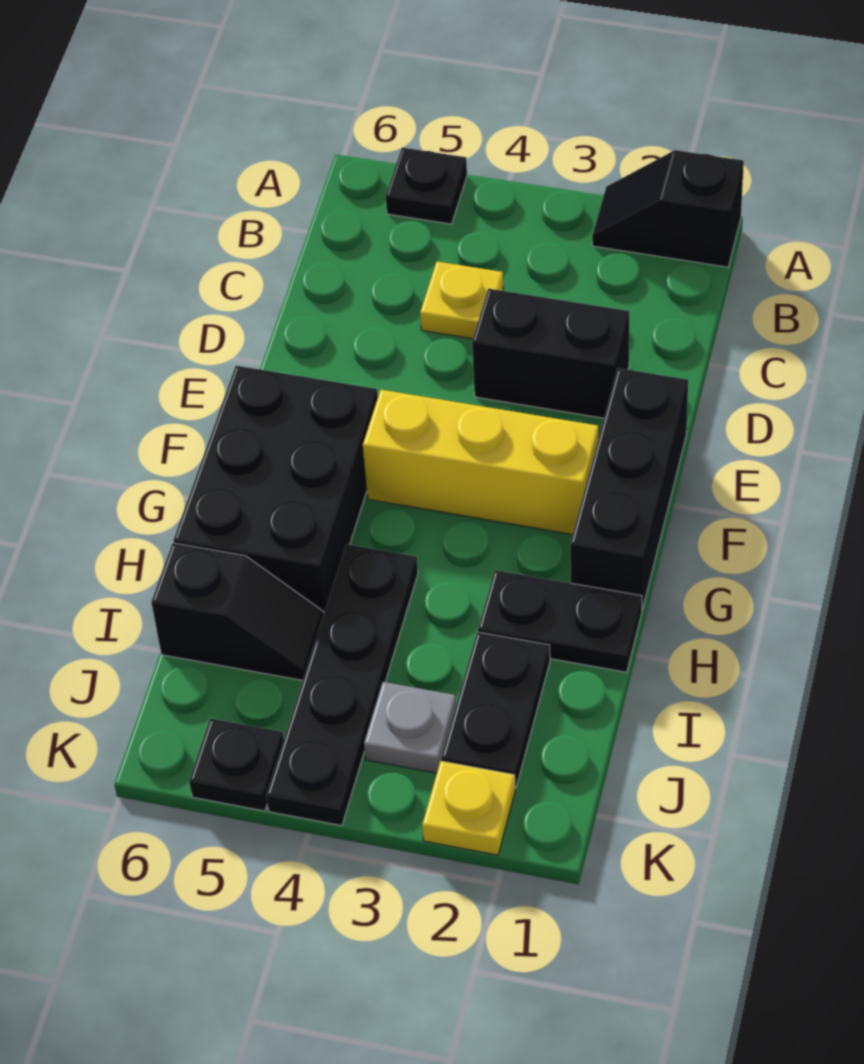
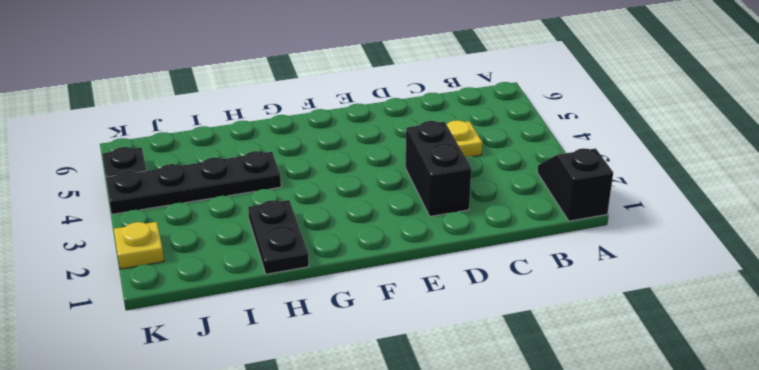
none -> black plate A5 level 1
none -> black brick E1:G1 level 1
none -> yellow brick F2:F4 level 1

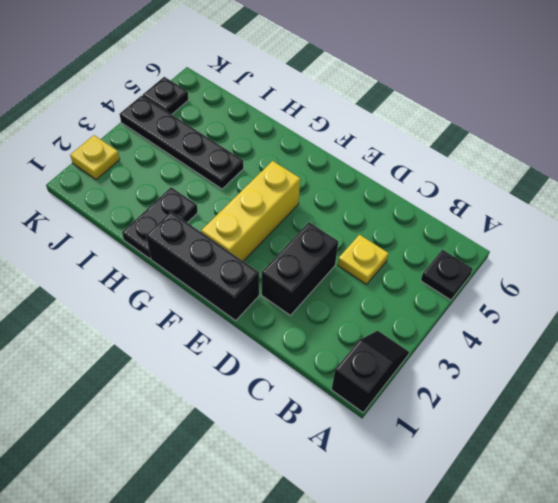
none -> black brick F5:H6 level 1
none -> black plate I2:J2 level 1
none -> black slope I5:I6 level 1 top 6

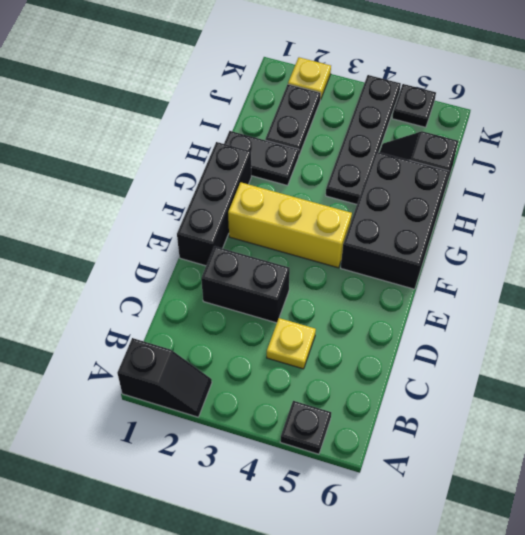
none -> grey plate J3 level 1

